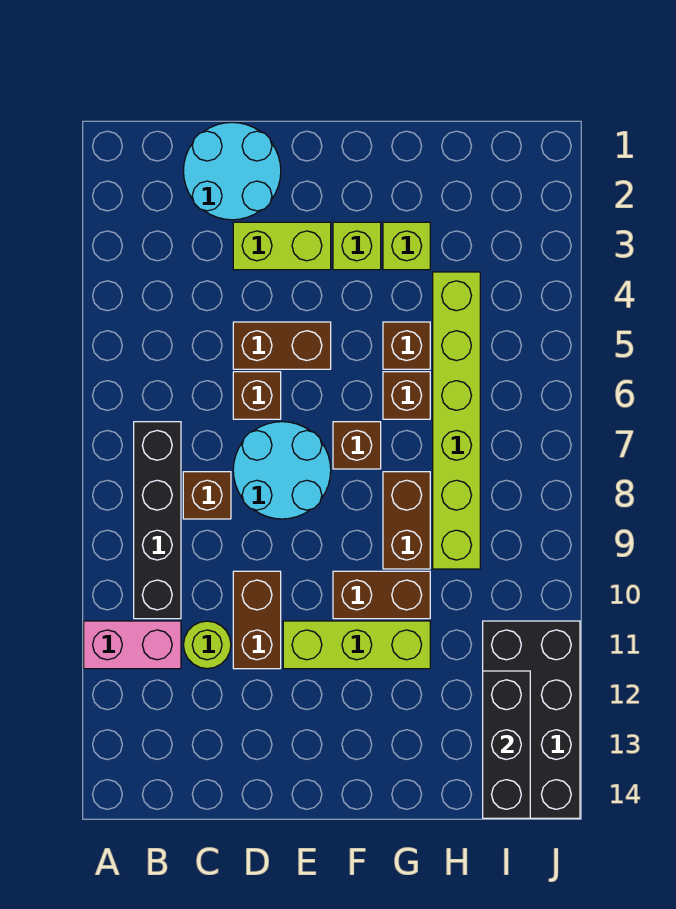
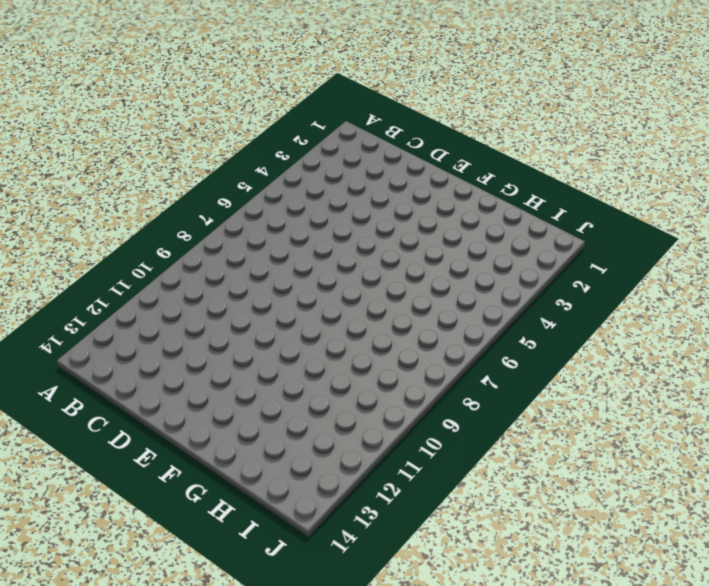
none -> pink brick A11:B11 level 1
none -> black brick B7:B10 level 1
none -> cyan round brick C1:D2 level 1

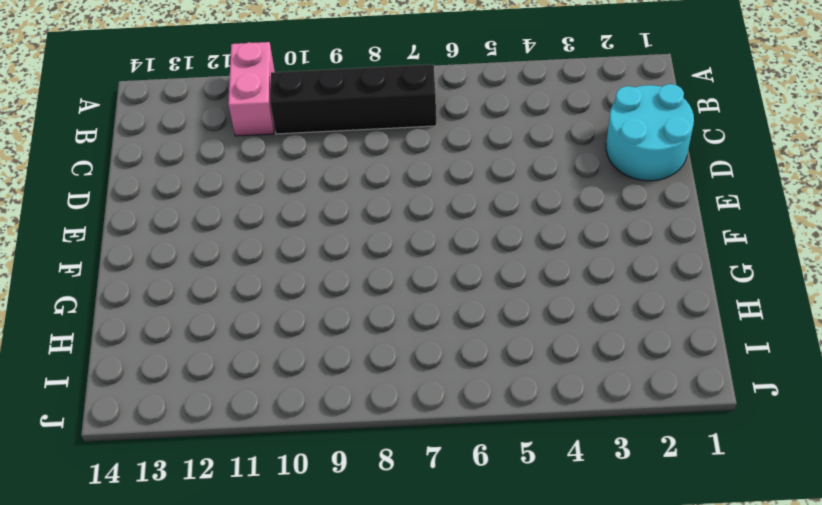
none -> brown brick C8 level 1
none -> lime round brick C11 level 1
none -> lime brick D3:E3 level 1

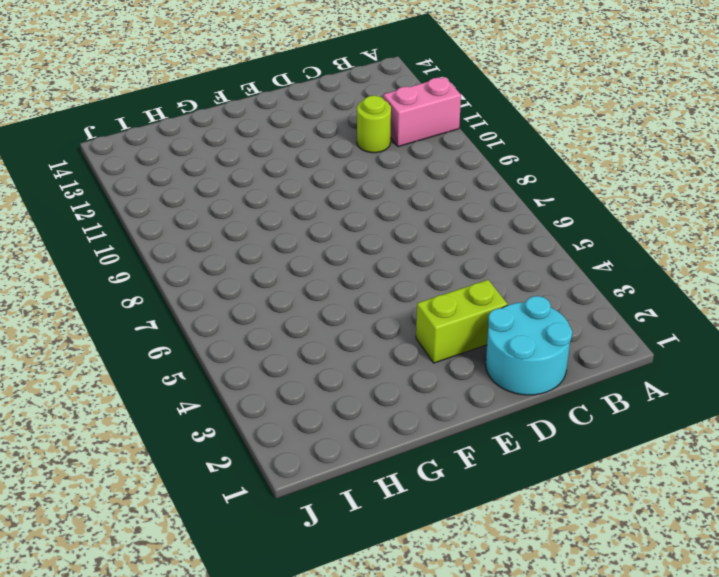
none -> black brick B7:B10 level 1
none -> brown brick C8 level 1
none -> brown brick D5:E5 level 1

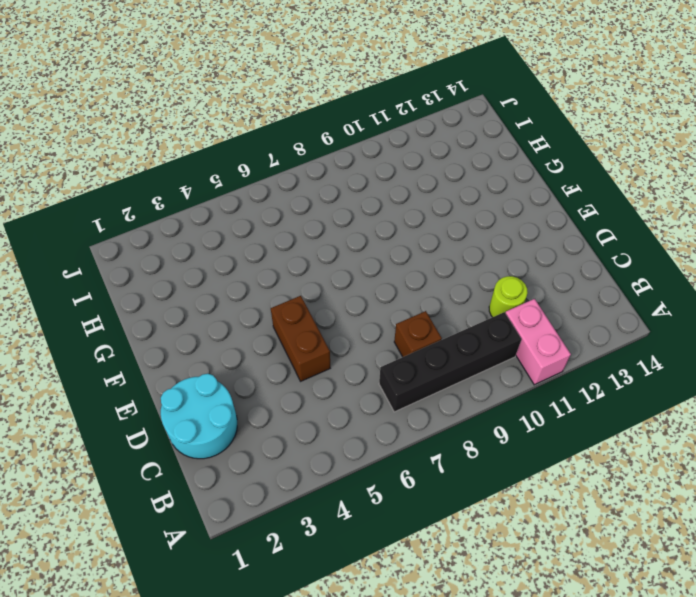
none -> lime brick D3:E3 level 1
none -> brown brick D6 level 1
none -> cyan round brick D7:E8 level 1

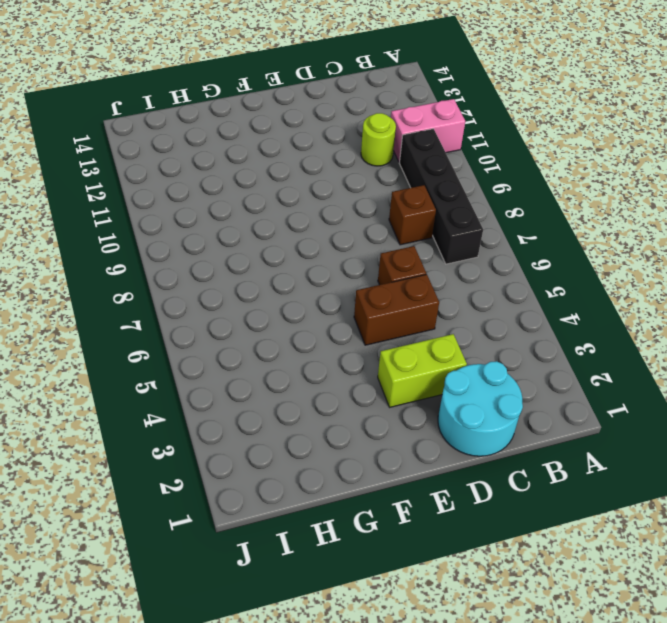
none -> cyan round brick D7:E8 level 1
none -> brown brick D10:D11 level 1
none -> lime brick E11:G11 level 1

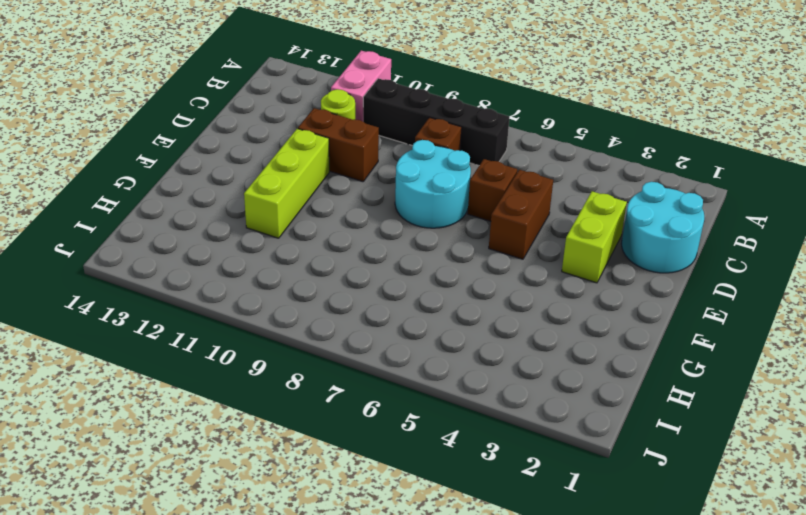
none -> lime brick F3 level 1
none -> brown brick F7 level 1
none -> brown brick F10:G10 level 1

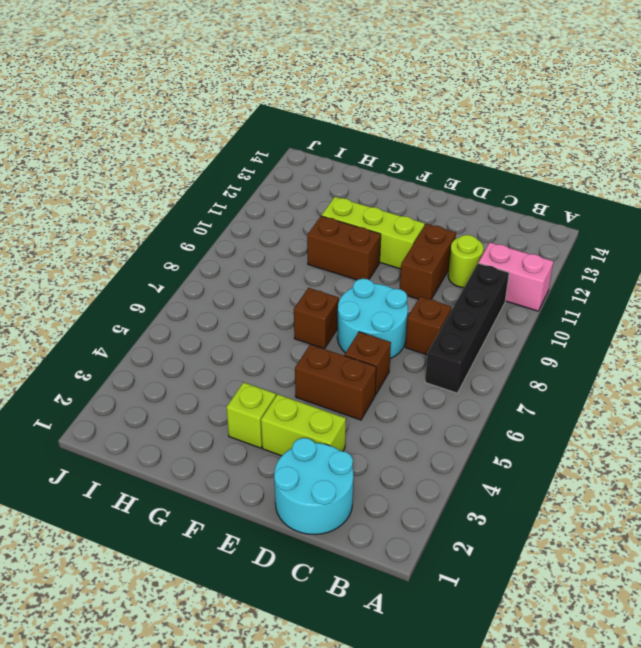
none -> lime brick G3 level 1
none -> brown brick G5 level 1
none -> brown brick G6 level 1

